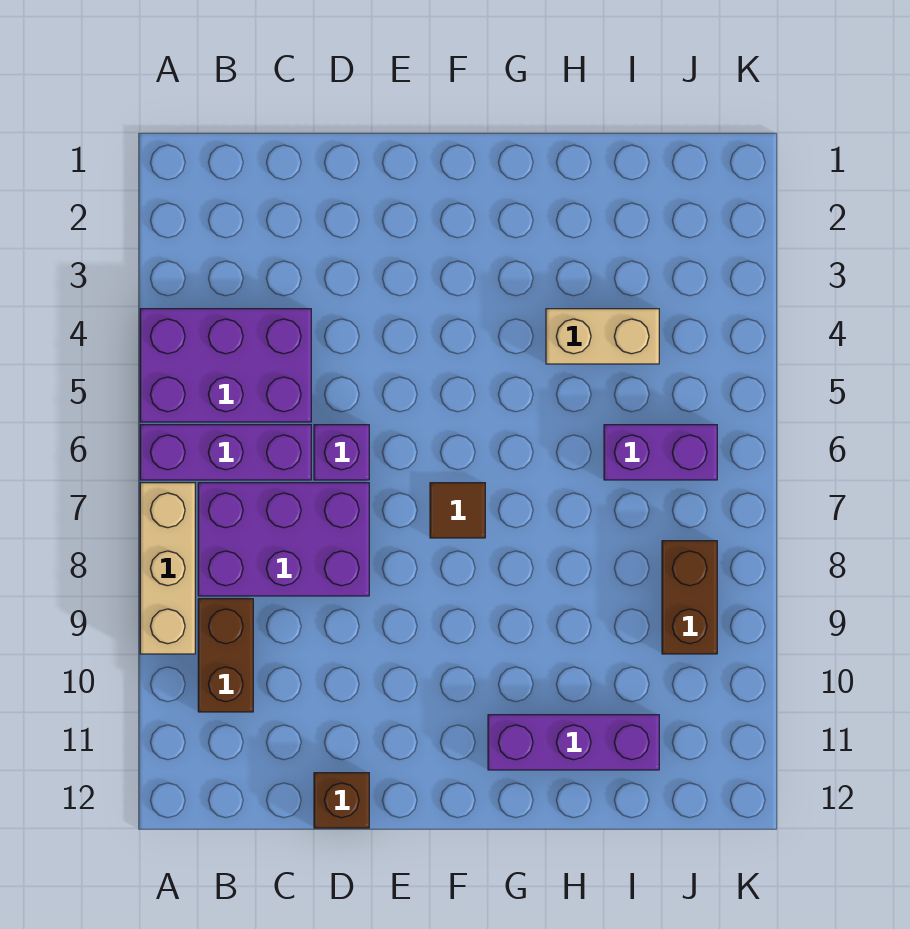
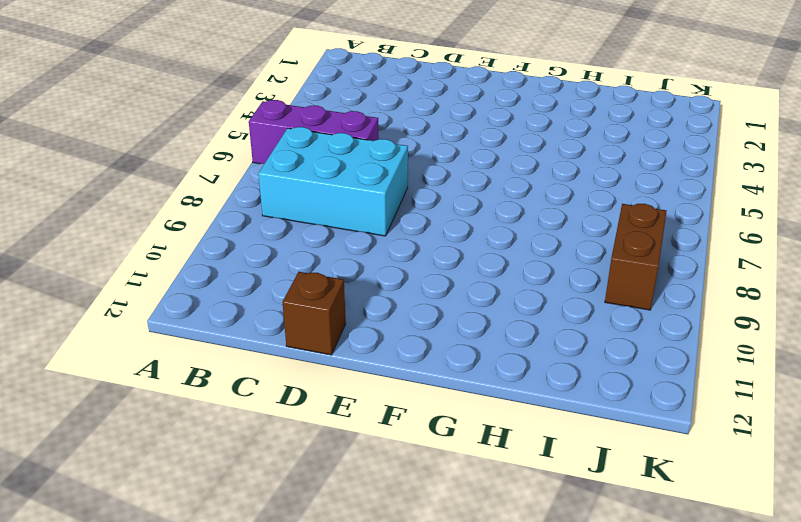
cyan brick B7:D8 level 1 -> purple brick B7:D8 level 1
none -> purple brick A4:C5 level 1
none -> tan brick A7:A9 level 1
none -> brown brick B9:B10 level 1

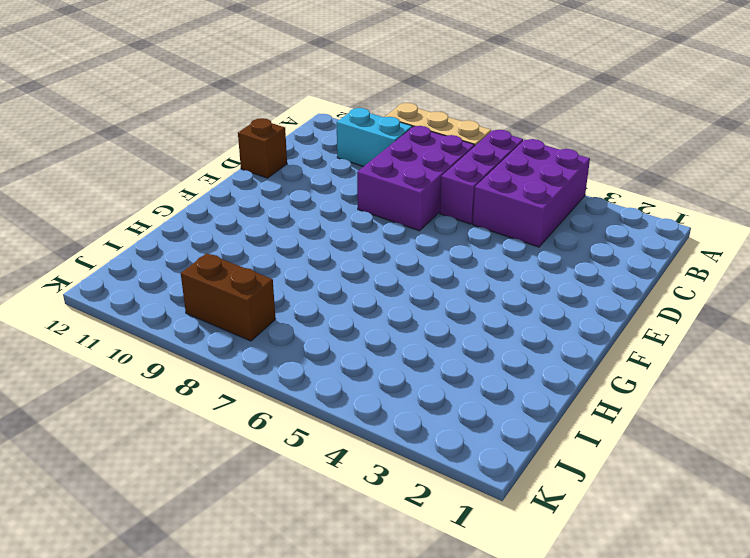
cyan brick B9:B10 level 1 -> brown brick B9:B10 level 1
none -> purple brick D6 level 1
none -> brown tile F7 level 1
none -> purple brick G11:I11 level 1

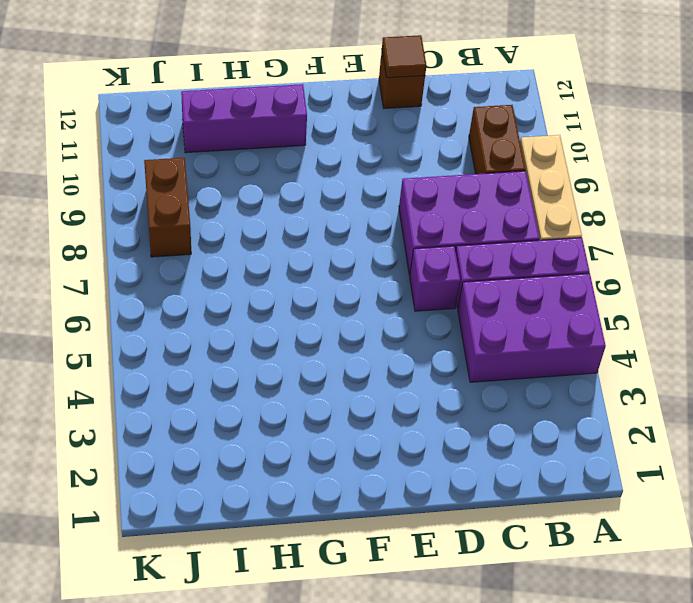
brown tile D12 level 2 -> brown tile F7 level 1
none -> tan brick H4:I4 level 1
none -> purple brick I6:J6 level 1

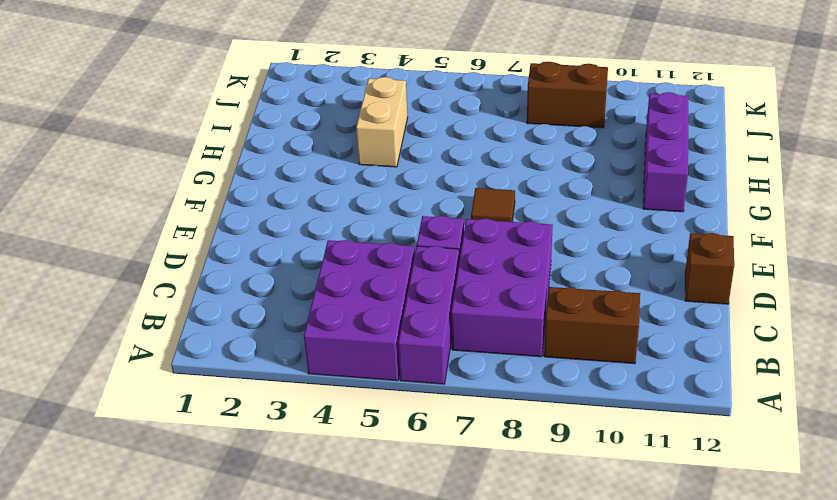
none -> tan brick A7:A9 level 1
none -> purple brick I6:J6 level 1

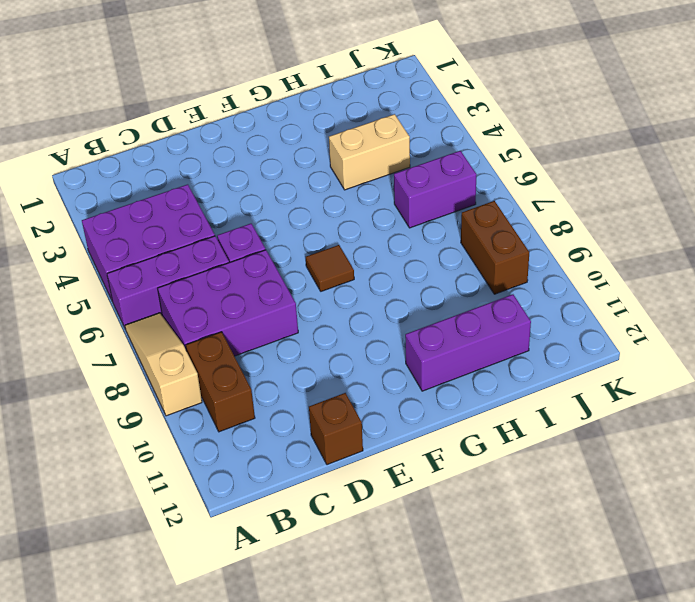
tan slope A7:A9 level 1 top 9 -> tan brick A7:A9 level 1

